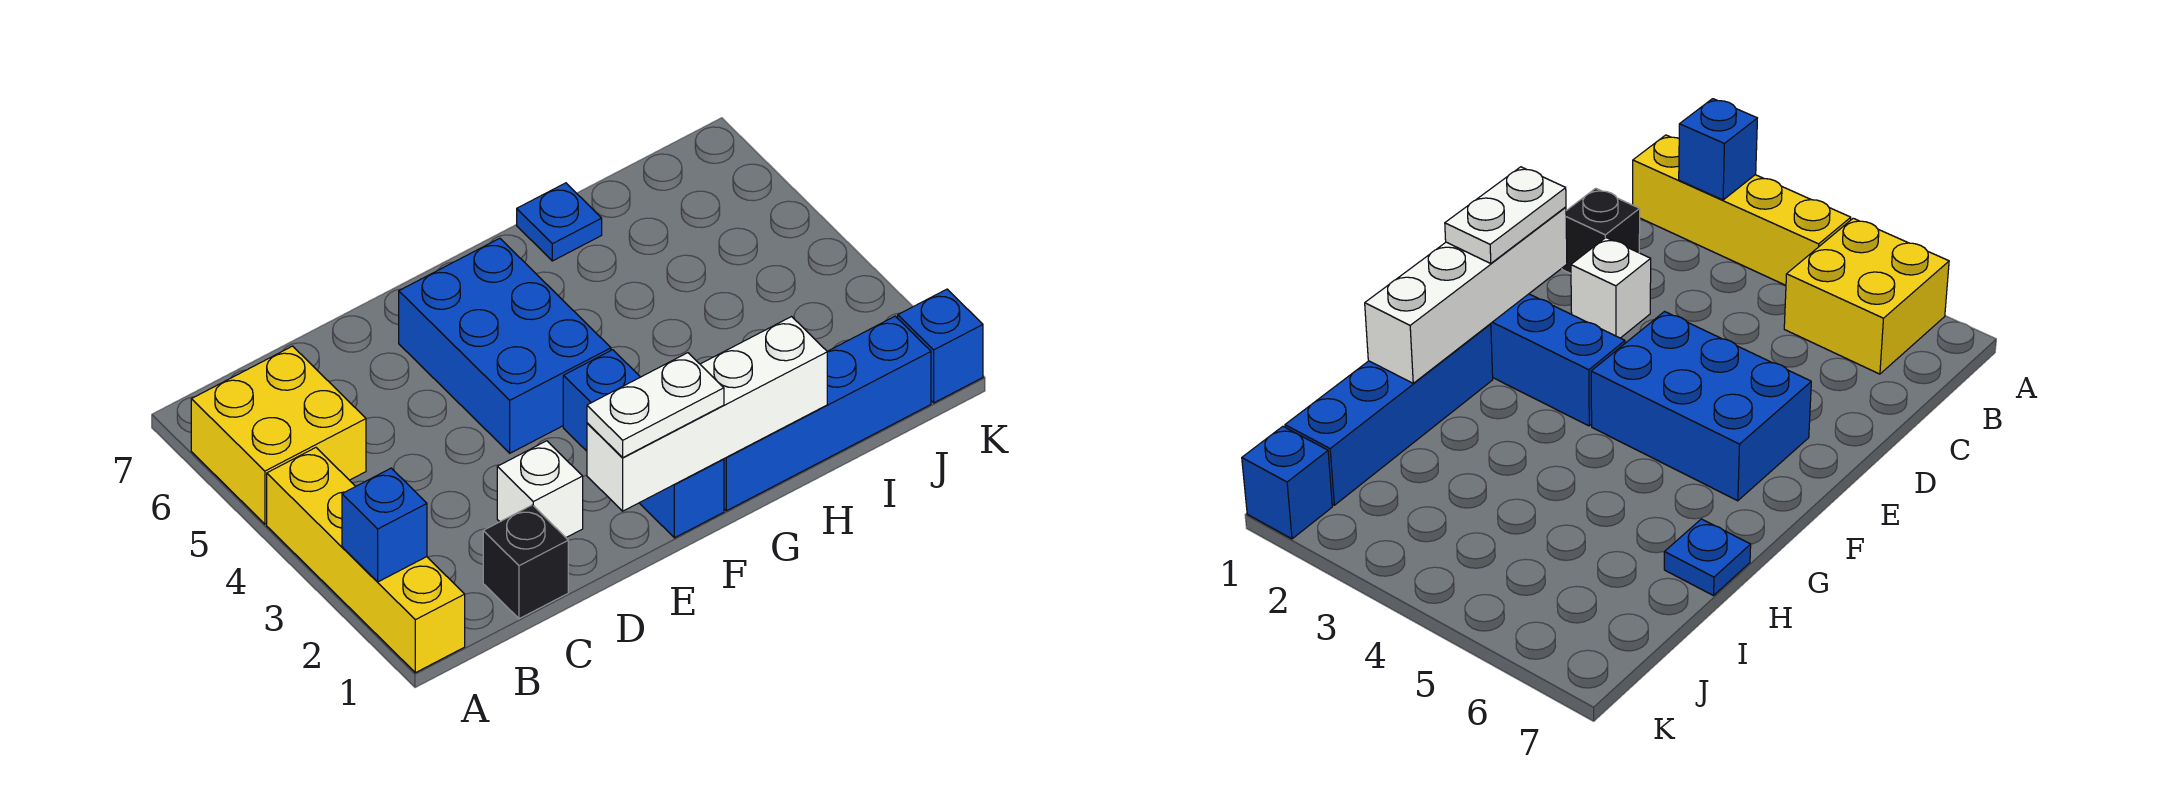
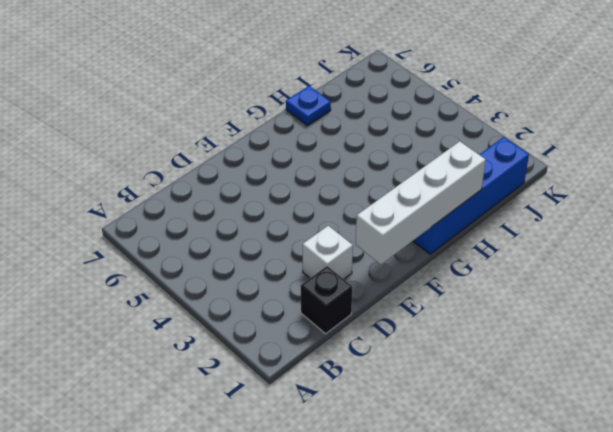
none -> yellow brick A1:A4 level 1
none -> yellow brick A5:B6 level 1
none -> blue brick E4:F6 level 1

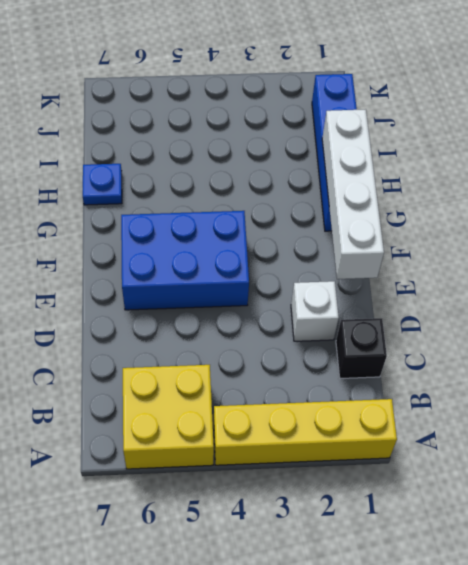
none -> blue brick F1:F3 level 1
none -> blue brick K1 level 1
none -> blue brick A2 level 2

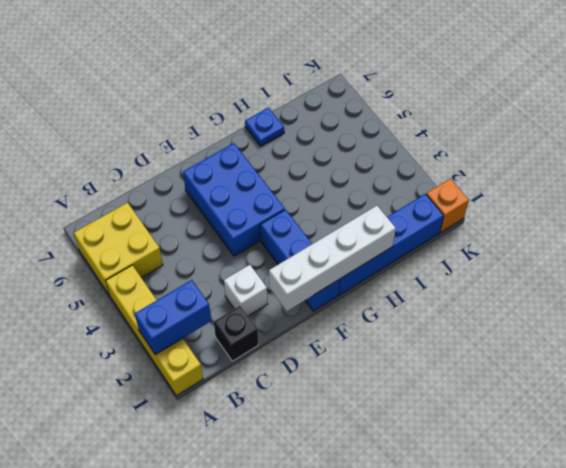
blue brick A2:B2 level 2 -> blue brick A2 level 2
orange brick K1 level 1 -> blue brick K1 level 1
none -> white plate E1:F1 level 3

